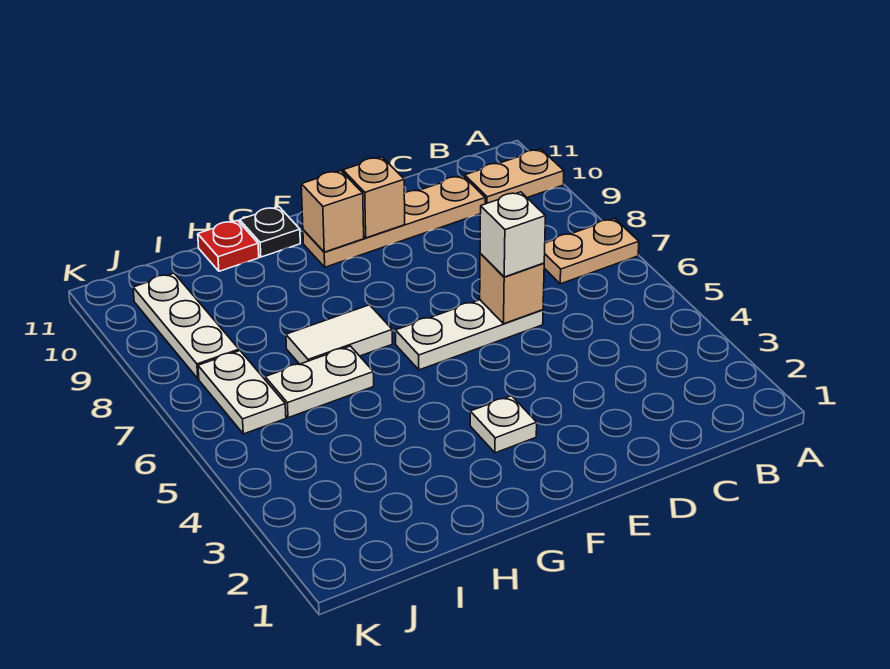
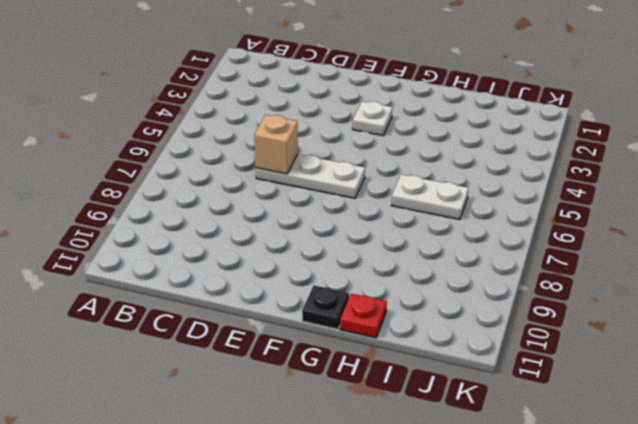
none -> tan plate A7:B7 level 1
none -> tan plate A10:B10 level 1
none -> tan plate C10:F10 level 1

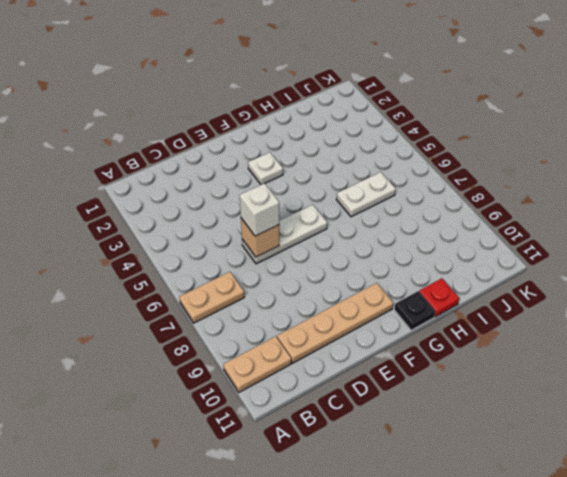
none -> white tile G7:H7 level 1
none -> white plate J6:J7 level 1
none -> white plate J8:J10 level 1

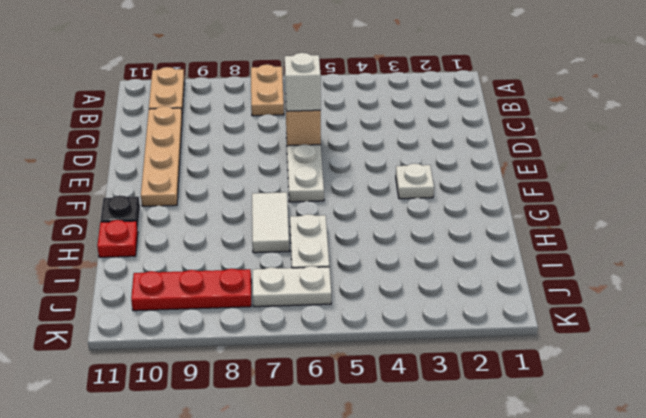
red plate J8:J10 level 1 -> white plate J8:J10 level 1
none -> tan brick E10 level 2
none -> tan brick F10 level 2

